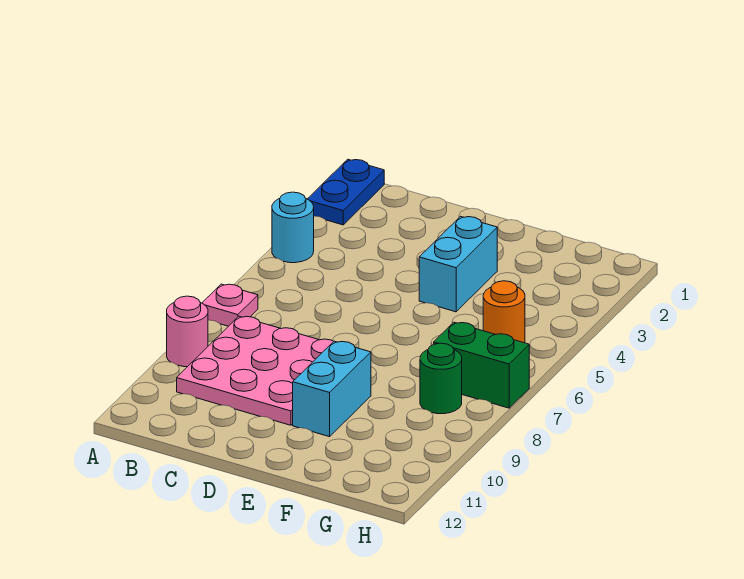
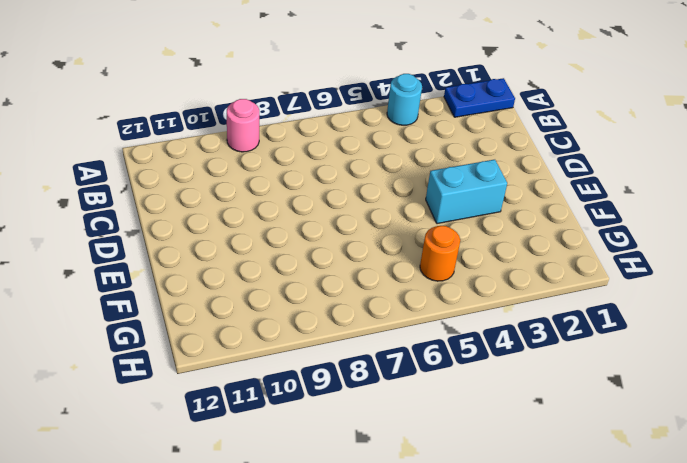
none -> pink plate A7 level 1
none -> pink plate B8:D10 level 1

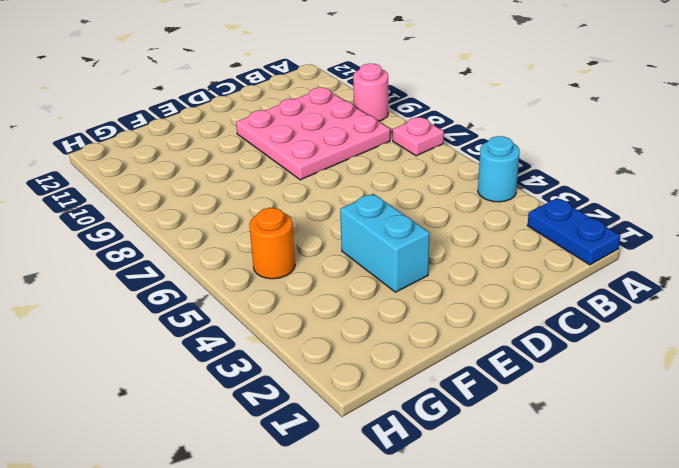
none -> cyan brick E9:E10 level 1
none -> green brick G7:H7 level 1

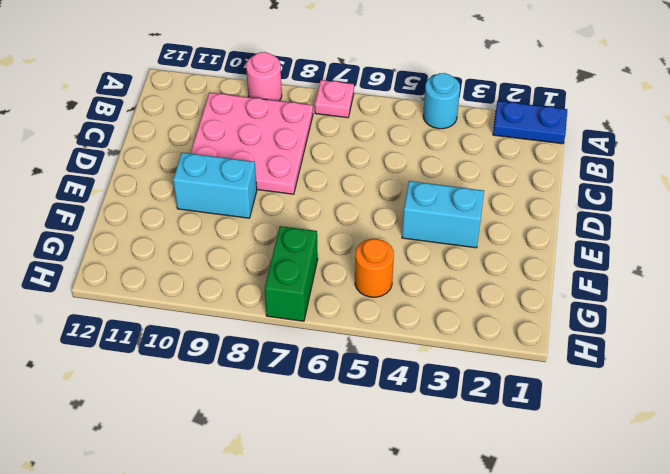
none -> green round brick G8 level 1

